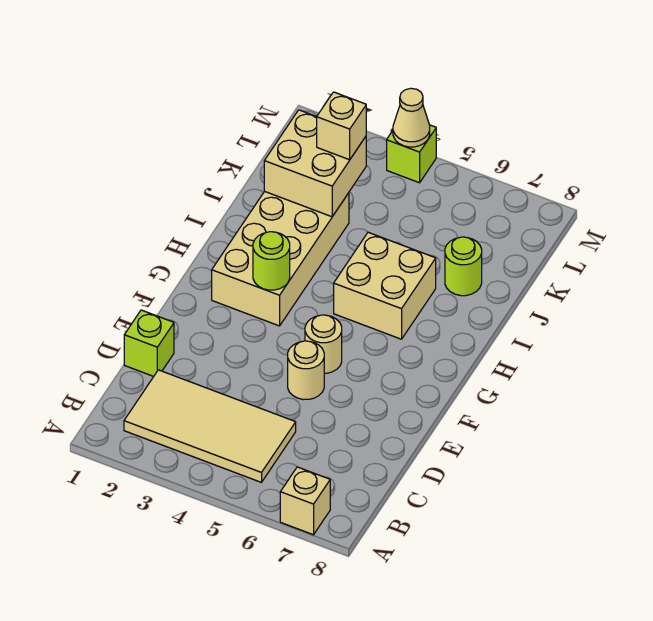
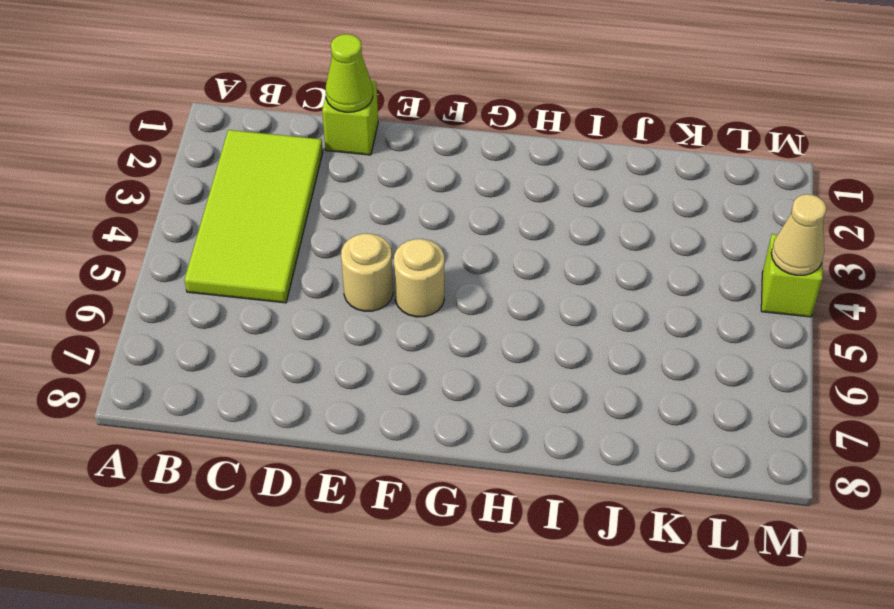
lime tile B2:C5 level 1 -> tan tile B2:C5 level 1
lime cone D1 level 2 -> none
none -> tan brick A7 level 1
none -> tan brick G2:J3 level 1
none -> tan brick H5:I6 level 1

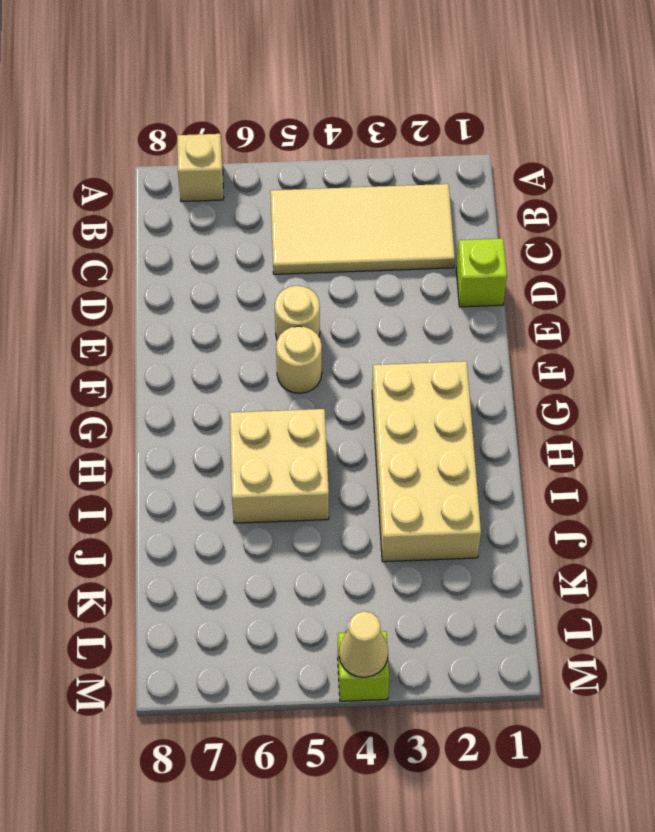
none -> lime round brick J7 level 1
none -> lime round brick G3 level 2
none -> tan brick J2:K3 level 2

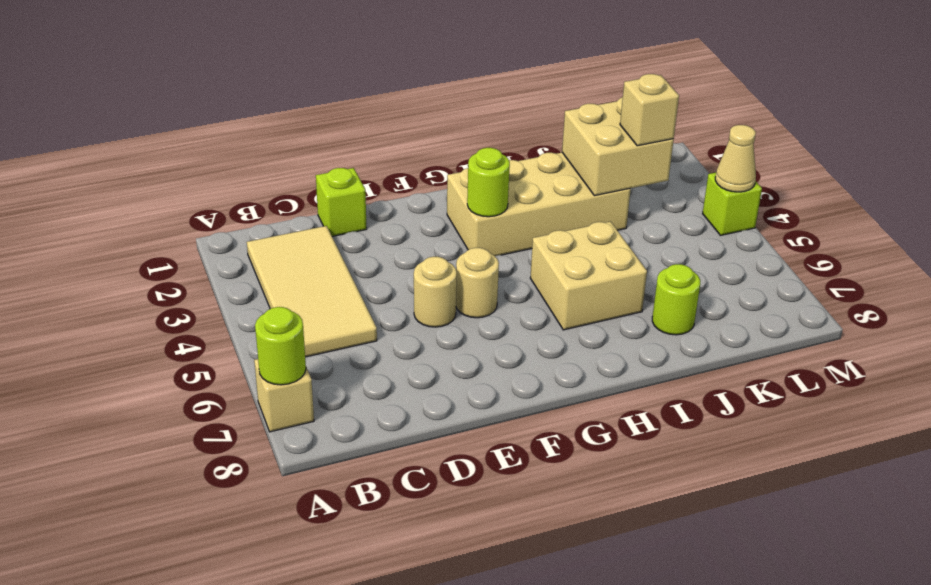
lime round brick A7 level 2 -> none

